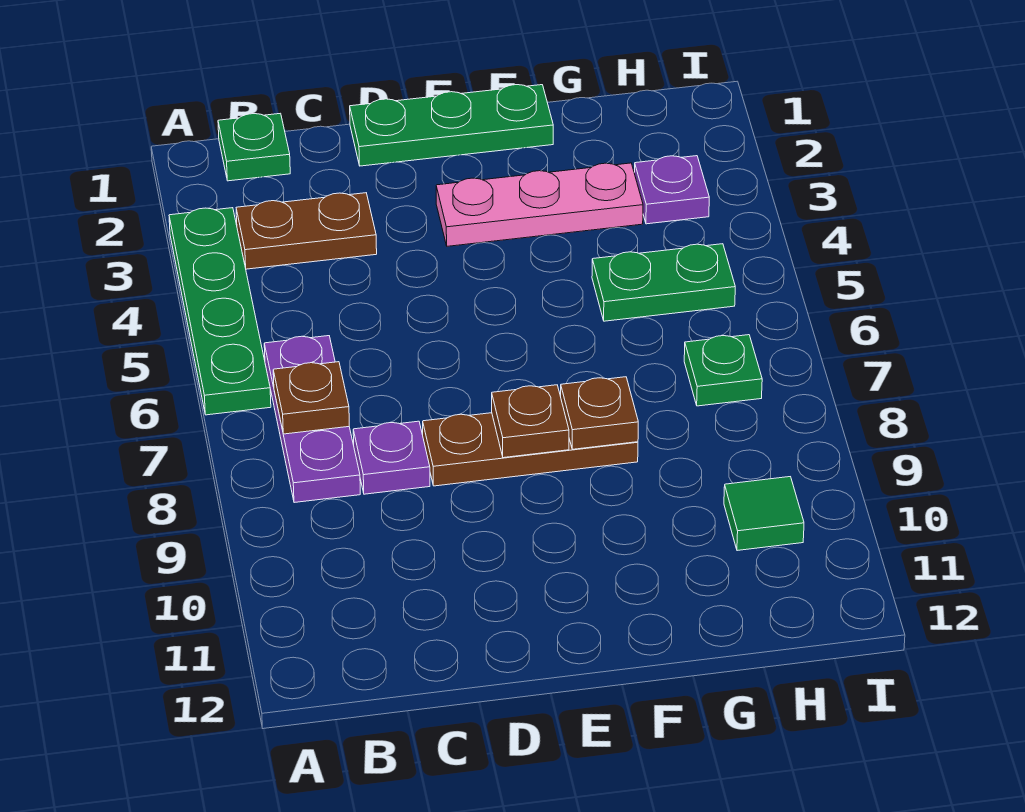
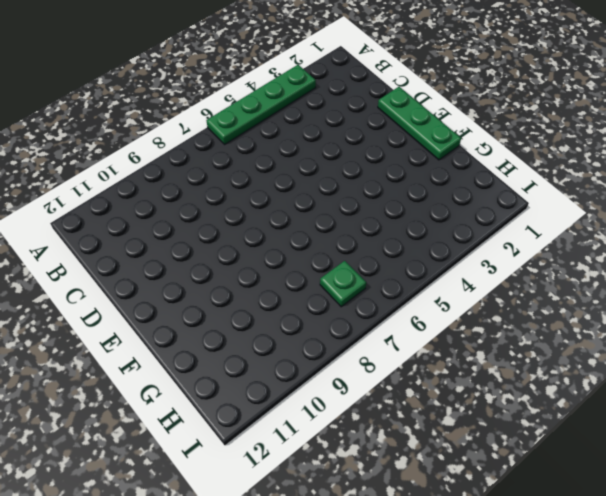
none -> green plate B1 level 1
none -> brown plate B3:C3 level 1
none -> purple plate B6:B8 level 1

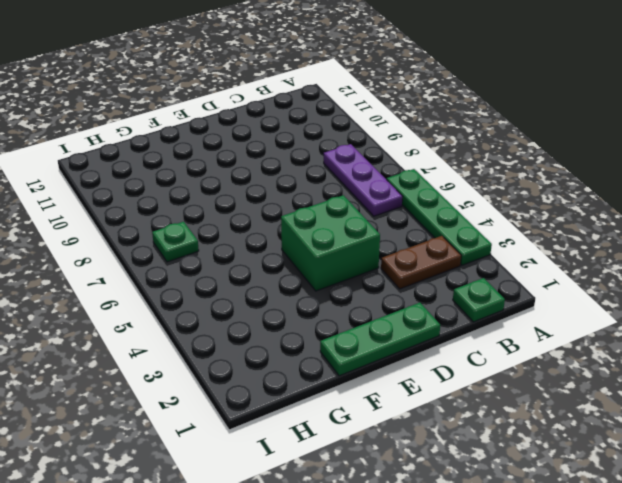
green brick D4:E5 level 1 -> none
none -> purple plate C8 level 1
none -> brown plate D8:F8 level 1
none -> pink plate E3:G3 level 1

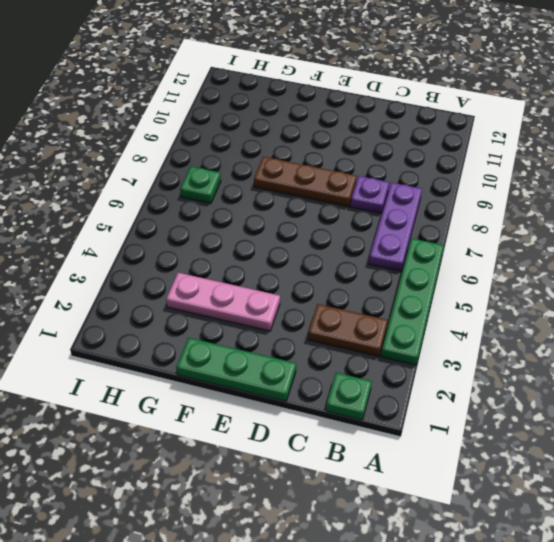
none -> green plate G5:H5 level 1
none -> purple plate H3 level 1
none -> green tile H10 level 1

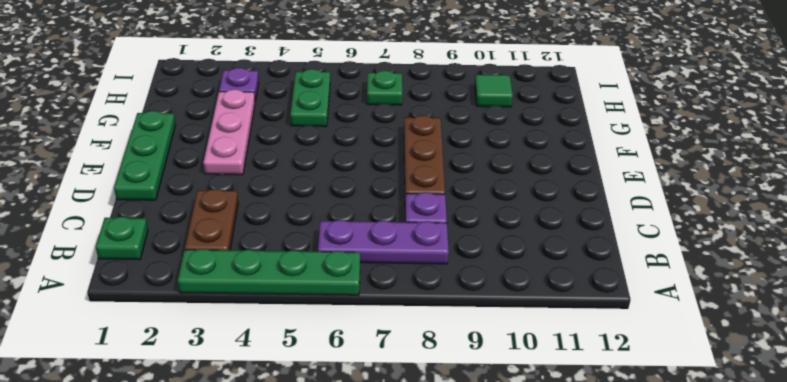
none -> brown plate B7 level 2
none -> brown plate E8 level 2
none -> brown plate F8 level 2

